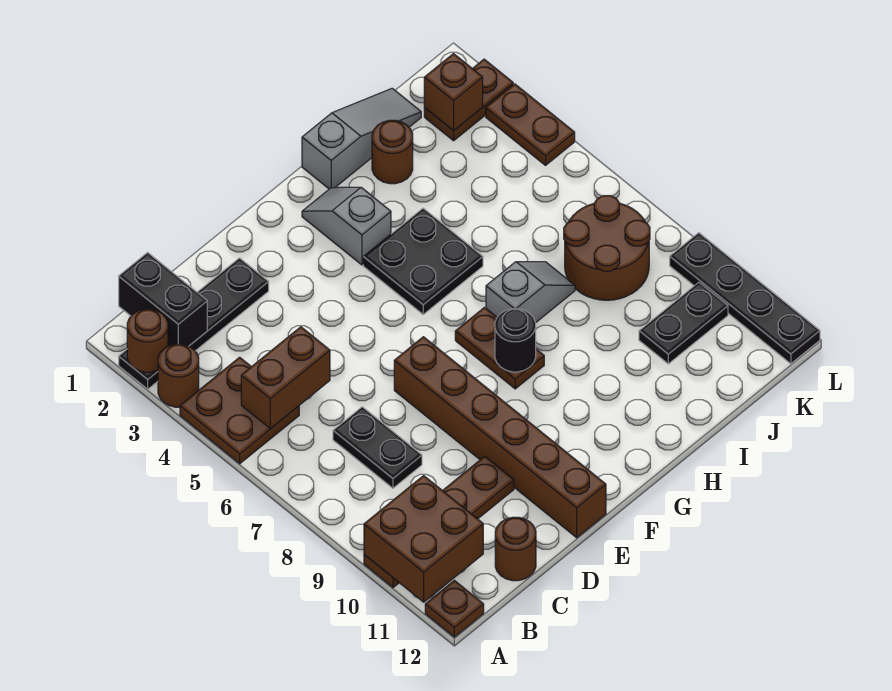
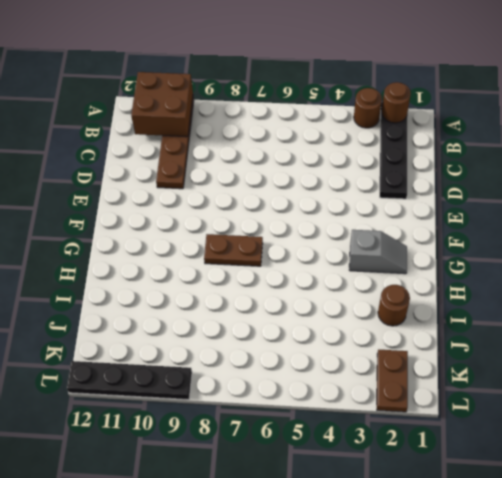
none -> brown plate A4:B5 level 1
none -> brown plate A12 level 1
none -> black plate C7:C8 level 1

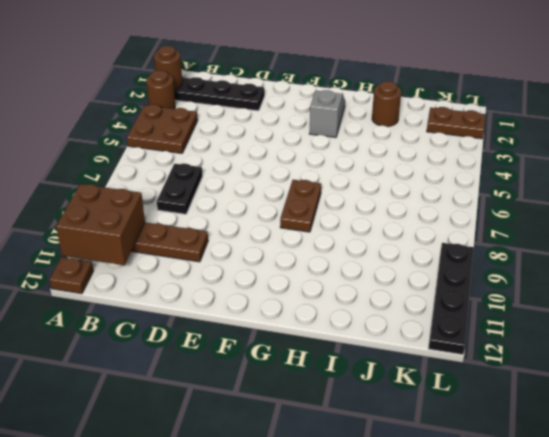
none -> brown round brick C12 level 1
none -> brown brick E7:E12 level 1
none -> black plate G4:H5 level 1

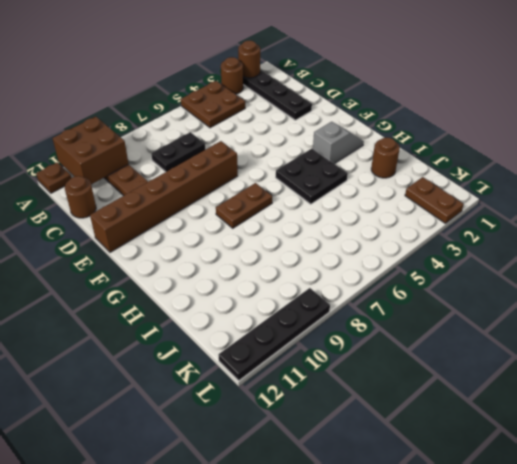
none -> grey slope H1:J1 level 1 top H
none -> grey slope H7:I7 level 1 top H
none -> brown round brick J7:K8 level 1

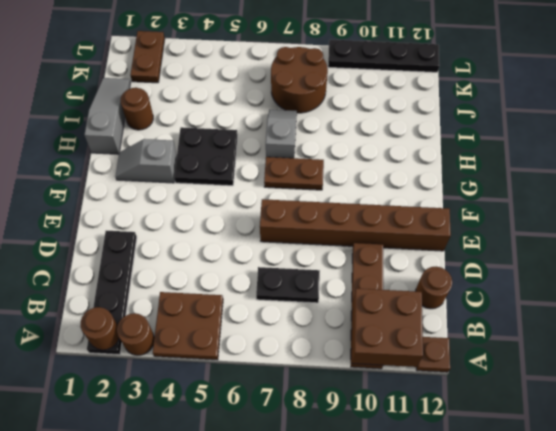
none -> black plate J10:K10 level 1
none -> brown plate L3:L4 level 1
none -> black brick B1:B2 level 2

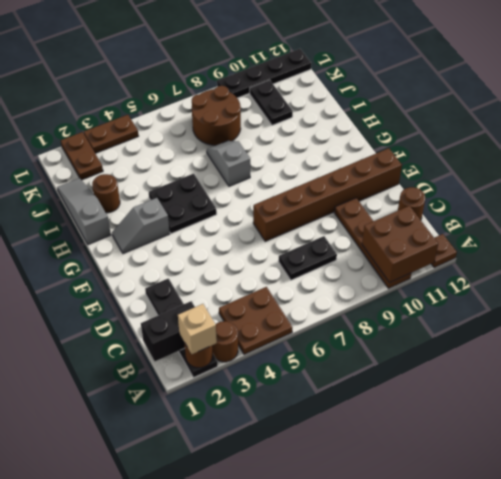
tan brick A2 level 3 -> none
none -> brown plate G7:G8 level 1
none -> brown brick B5:C5 level 2
none -> black round brick G8 level 2

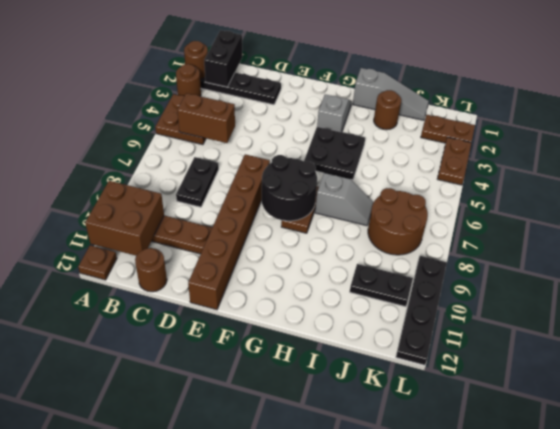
black round brick F7:G8 level 2 -> black round brick G8 level 2
none -> brown brick K2 level 2

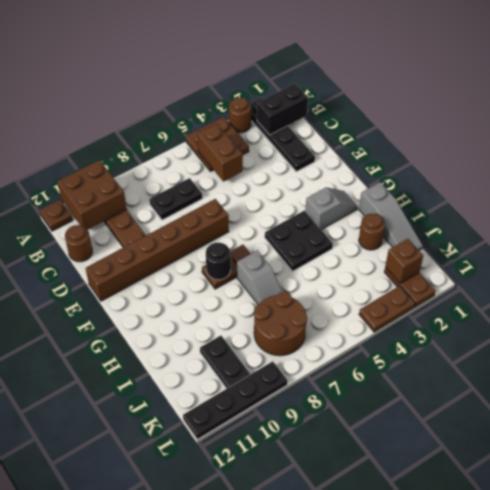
none -> brown round brick A2 level 2

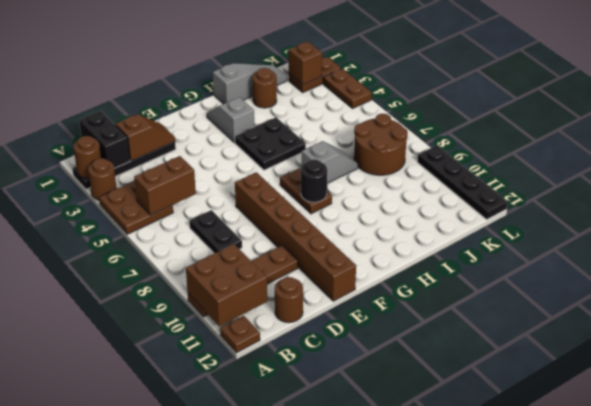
brown slope C2:D2 level 2 top C -> none
none -> black plate J10:K10 level 1

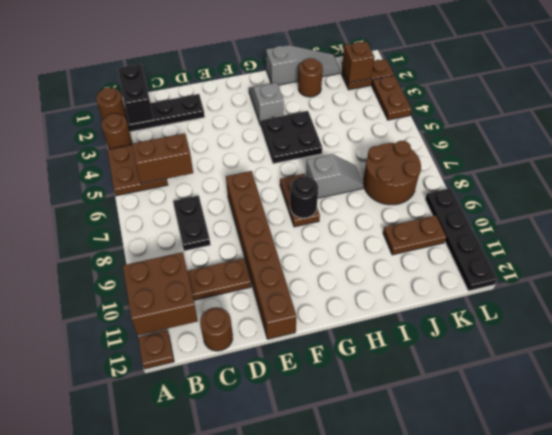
brown plate J10:K10 level 1 -> black plate J10:K10 level 1

